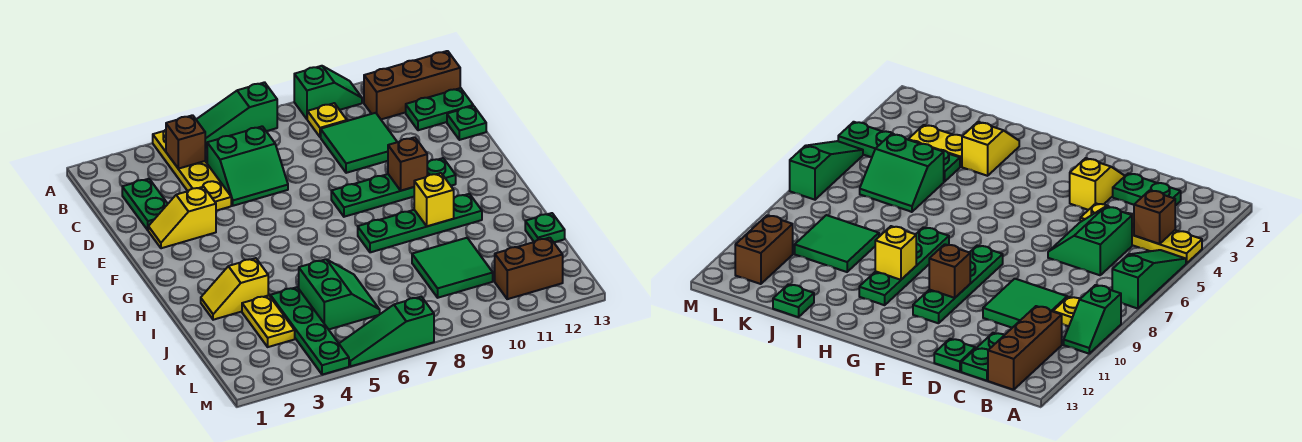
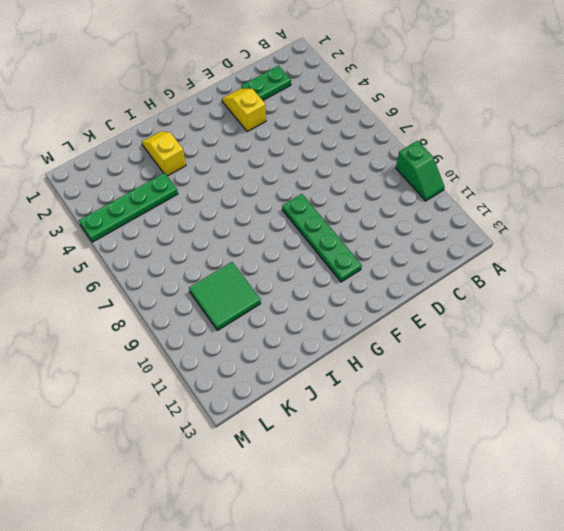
none -> yellow plate A4:D4 level 1
none -> green slope A5:A7 level 1 top 7
none -> yellow plate B9 level 1

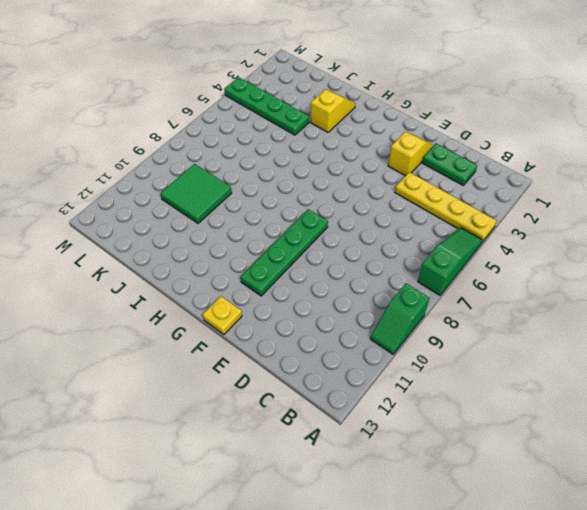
yellow plate F13 level 1 -> yellow plate B9 level 1
none -> brown brick B11:B13 level 1
none -> green slope C5:D6 level 1 top C
none -> green tile C9:D10 level 1

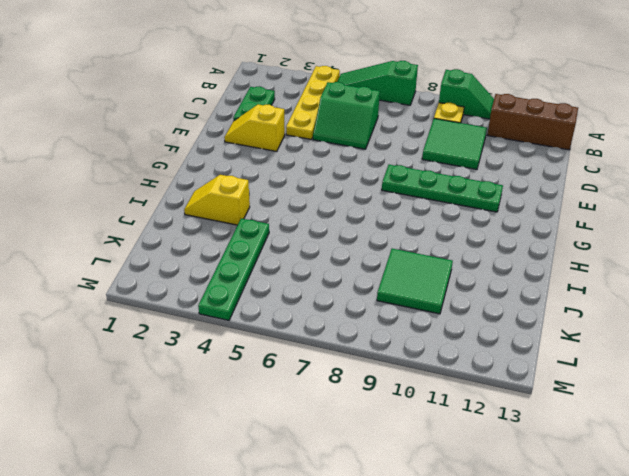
none -> green plate C12:C13 level 1
none -> green plate D13 level 1
none -> green plate H8:H11 level 1

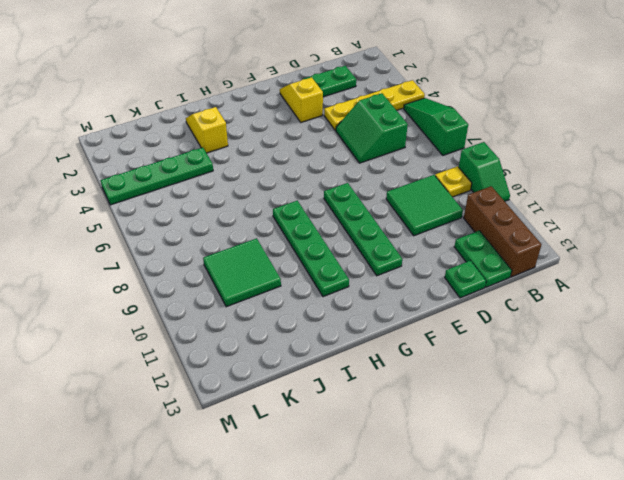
none -> yellow plate J3:K3 level 1
none -> green slope J5:K6 level 1 top 5
none -> green plate J13 level 1

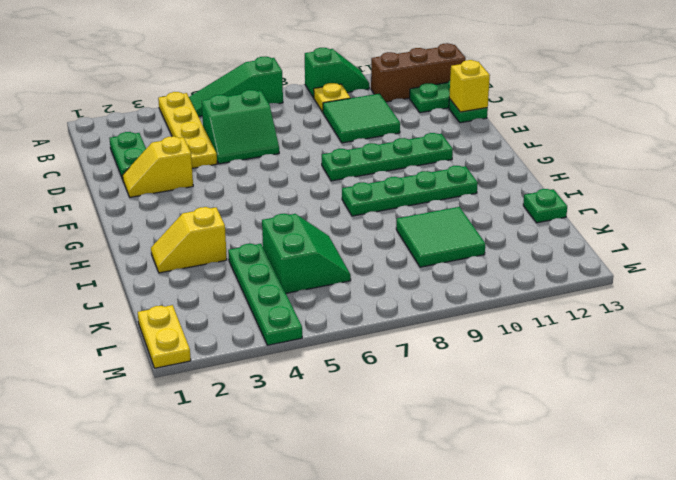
yellow brick D13 level 2 -> yellow brick H10 level 2
yellow plate L1:M1 level 1 -> yellow plate J3:K3 level 1
none -> brown brick L11:L12 level 1
none -> green slope M5:M7 level 1 top 7
none -> brown brick B4 level 2

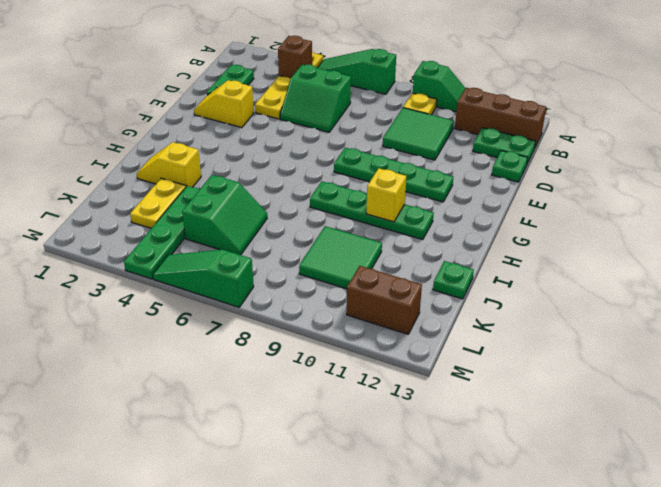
none -> brown brick F10 level 2

